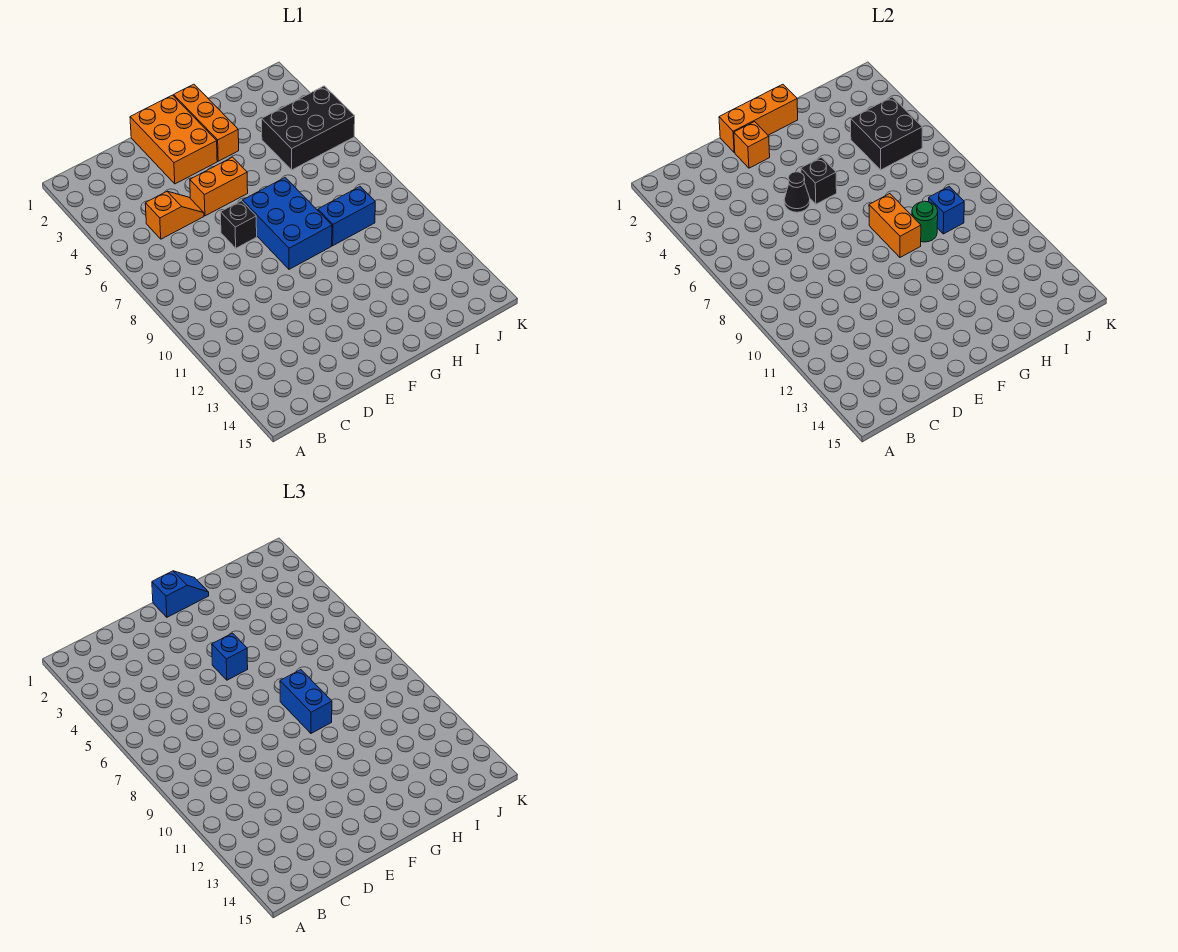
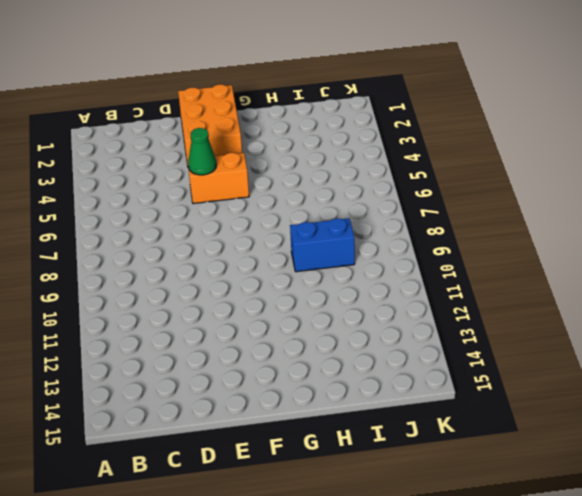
green cone E5 level 2 -> black cone E5 level 2
none -> orange slope C5:D5 level 1 top C
none -> black brick E7 level 1
none -> blue brick F7:G9 level 1

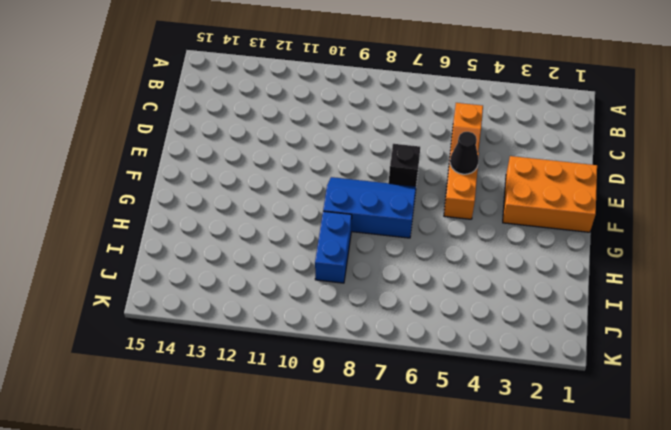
blue slope F7:G9 level 1 top G -> blue brick F7:G9 level 1
none -> orange brick G1:G3 level 1
none -> black brick I4:K5 level 1
none -> orange brick E1:G1 level 2

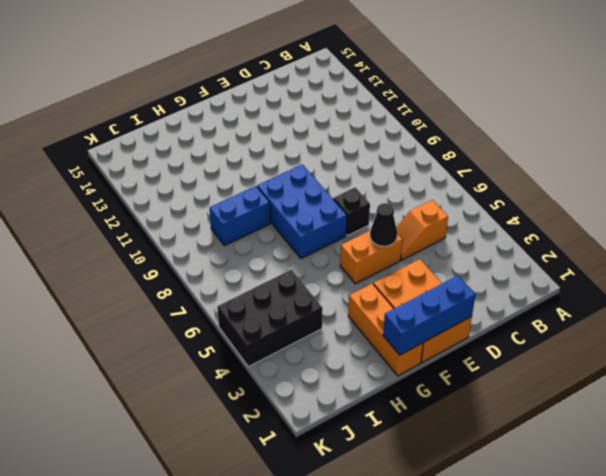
blue brick E1:G1 level 2 -> orange brick E1:G1 level 2
none -> orange brick E2 level 2
none -> black brick F5 level 2
none -> orange brick G8:G9 level 2

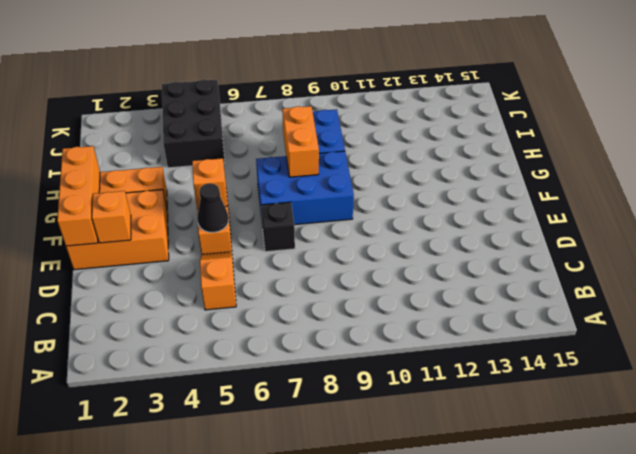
orange brick F5 level 2 -> black brick F5 level 2
orange brick G8:H8 level 2 -> orange brick G8:G9 level 2
none -> green round brick H9 level 2
none -> black brick I4:J5 level 2
none -> blue brick I9 level 2

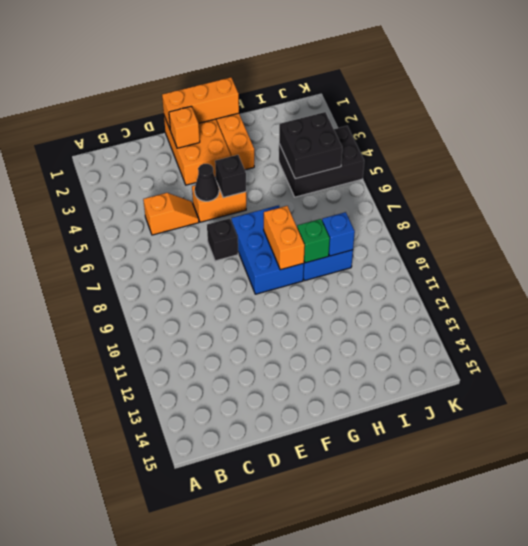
green brick H9 level 2 -> green round brick H9 level 2
none -> blue slope F1:G1 level 3 top F
none -> blue brick F5 level 3
none -> blue brick G8:G9 level 3

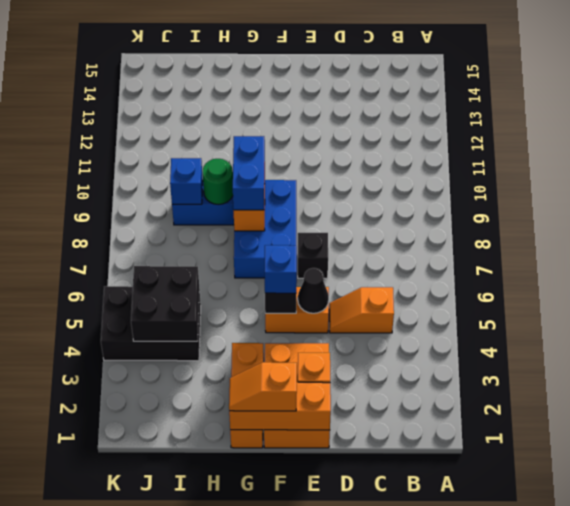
orange slope F1:G1 level 3 top F -> blue slope F1:G1 level 3 top F

